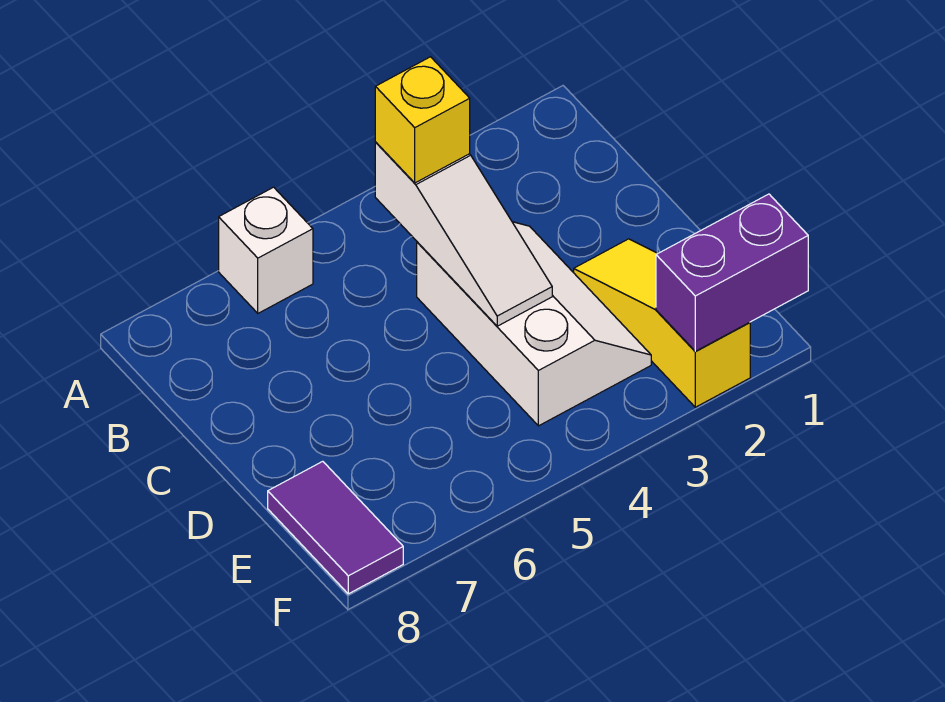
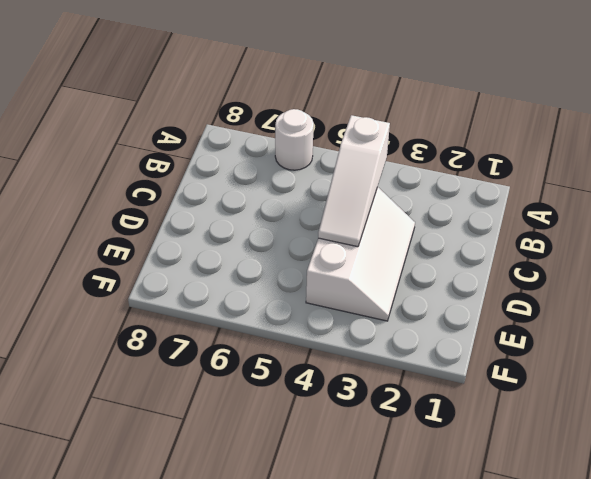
white round brick A6 level 1 -> white brick A6 level 1
none -> yellow slope D2:F2 level 1 top F
none -> purple tile E8:F8 level 1

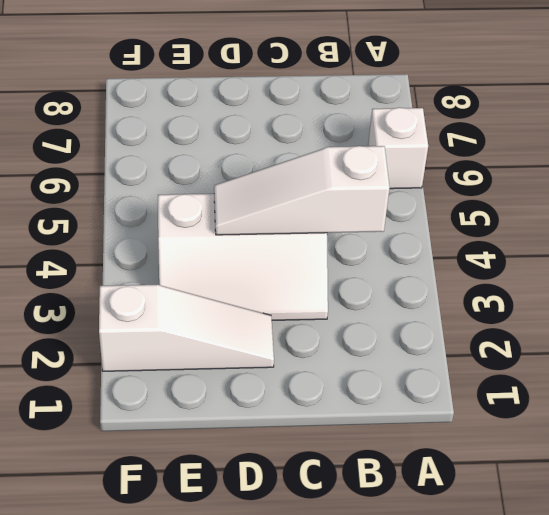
white slope D2:F2 level 1 top F -> yellow slope D2:F2 level 1 top F
none -> purple tile E8:F8 level 1
none -> purple brick F1:F2 level 2

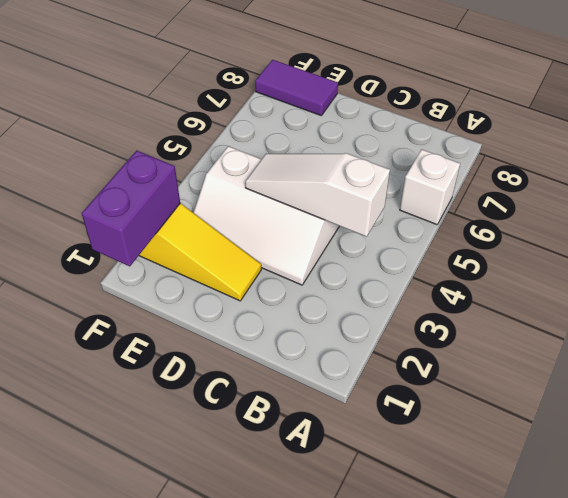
none -> yellow brick B4 level 3

